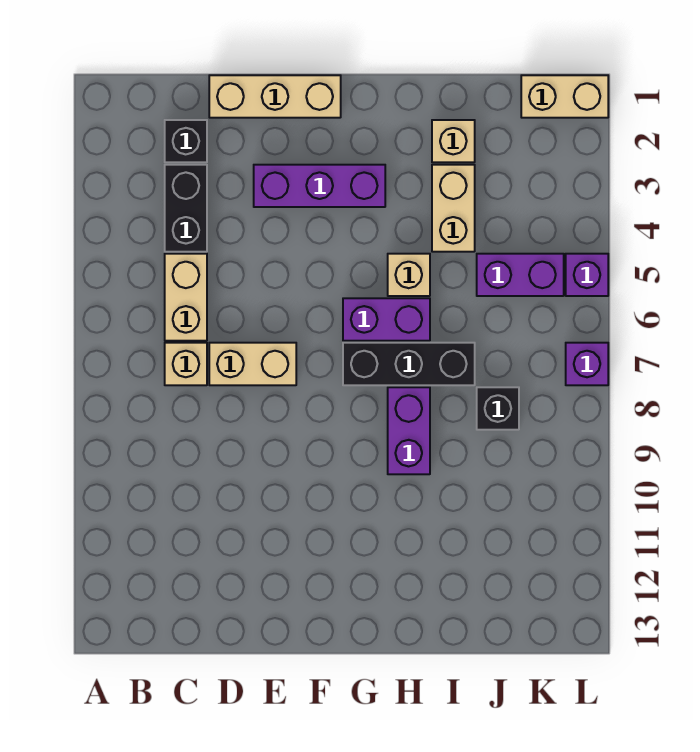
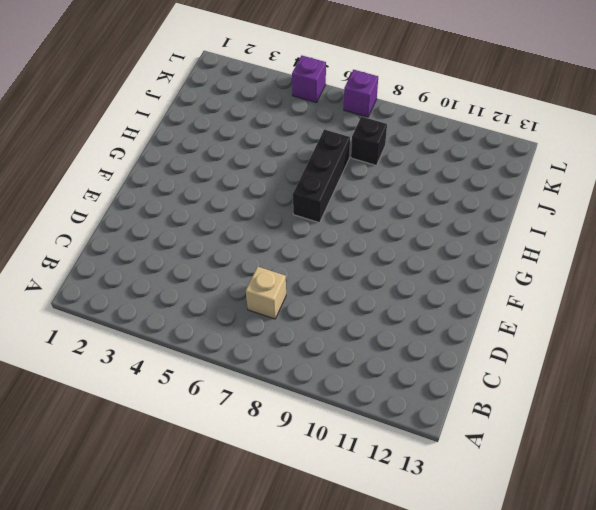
none -> black brick C2 level 1
none -> black brick C3:C4 level 1
none -> tan brick C5:C6 level 1

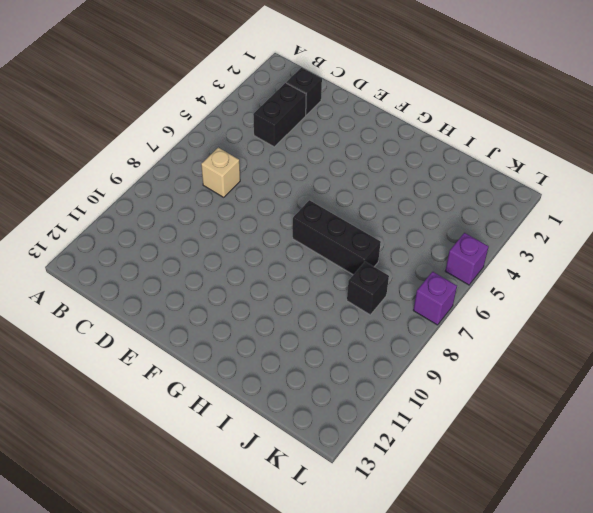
none -> tan brick C5:C6 level 1
none -> tan brick D1:F1 level 1
none -> tan brick D7:E7 level 1

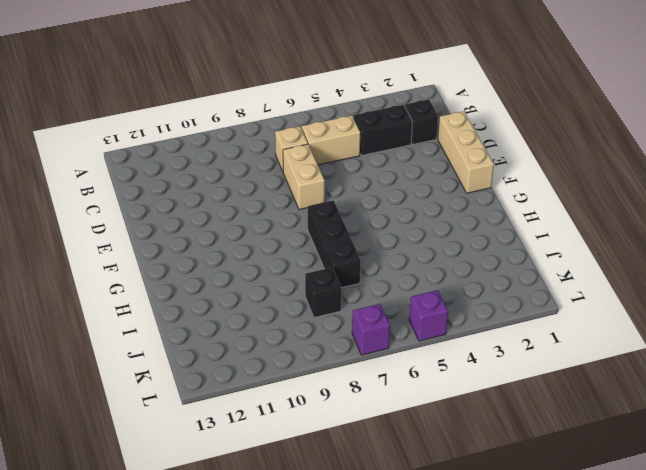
none -> purple brick E3:G3 level 1
none -> purple brick G6:H6 level 1
none -> tan brick H5 level 1

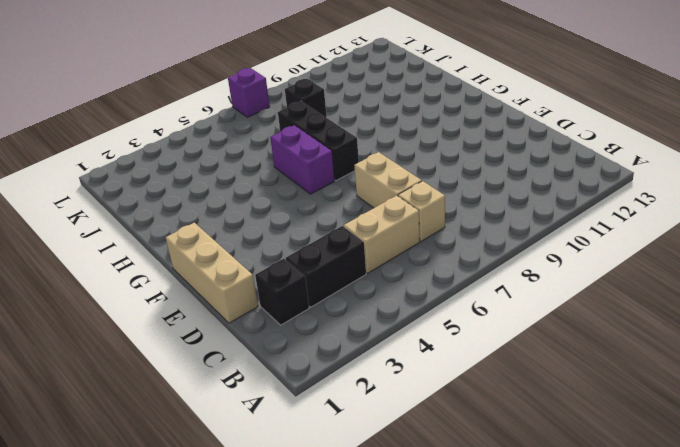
none -> purple brick E3:G3 level 1
none -> tan brick H5 level 1
none -> purple brick H8:H9 level 1

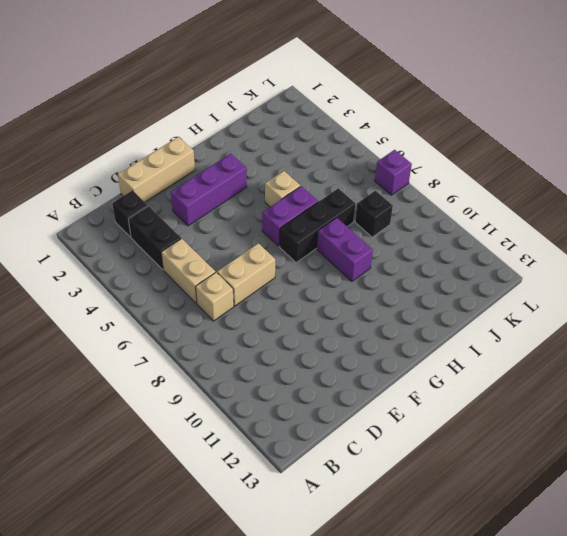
none -> tan brick I2 level 1
none -> tan brick I3:I4 level 1
none -> purple brick J5:K5 level 1

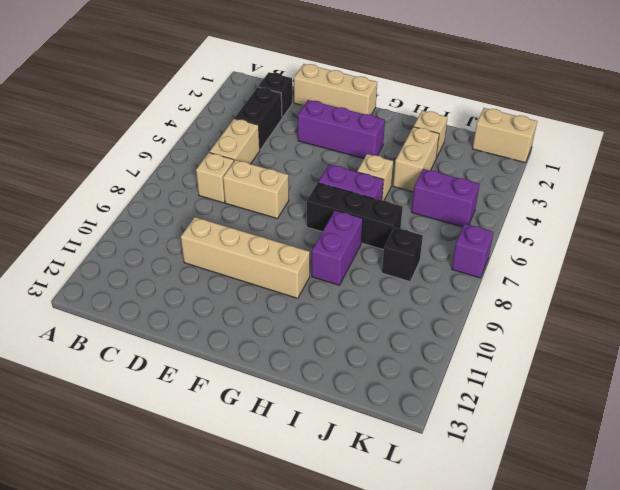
tan brick D10:G10 level 1 -> none
none -> purple brick L5 level 1

